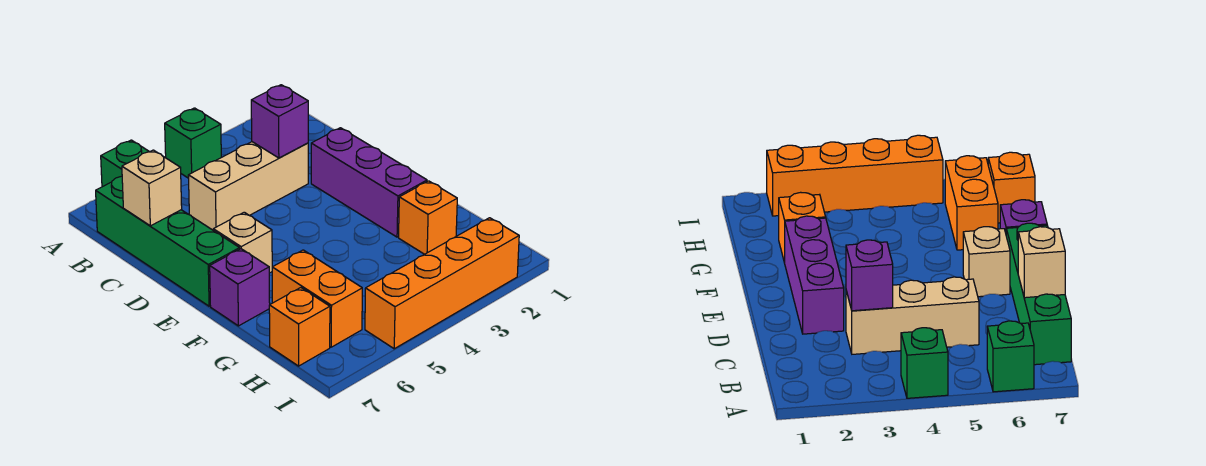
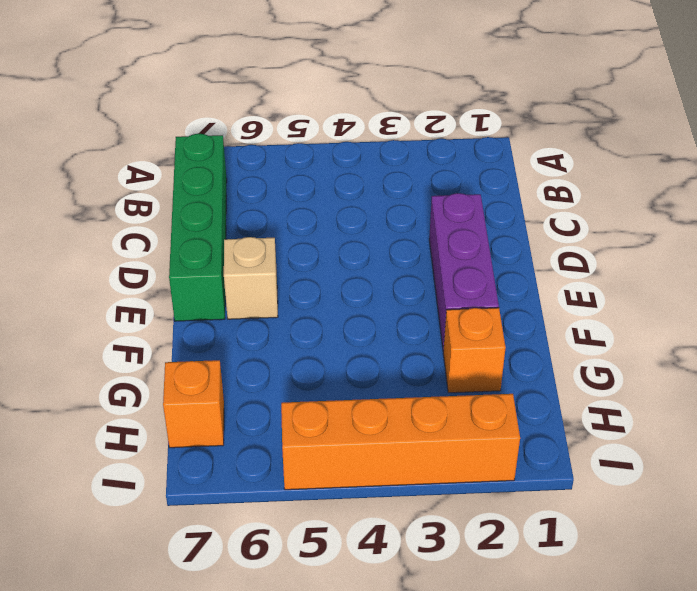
none -> green brick A4 level 1
none -> green brick A6 level 1
none -> tan brick C3:C5 level 1

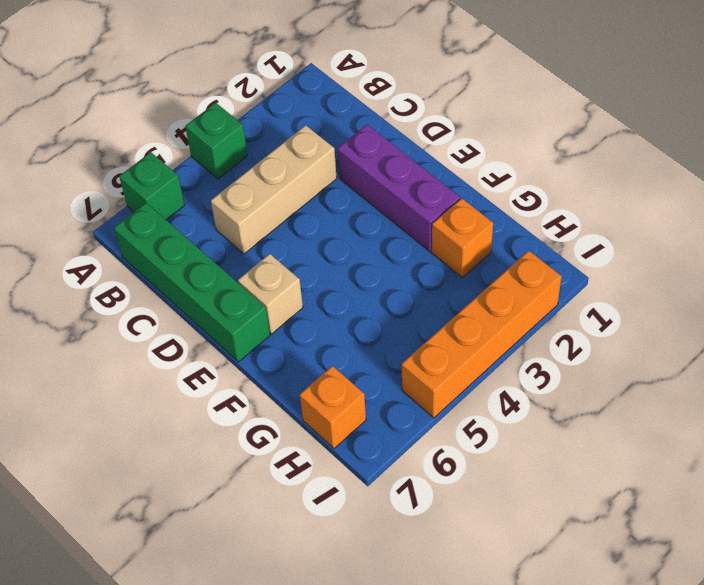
none -> purple brick F7 level 1
none -> orange brick G6:H6 level 1
none -> purple brick C3 level 2

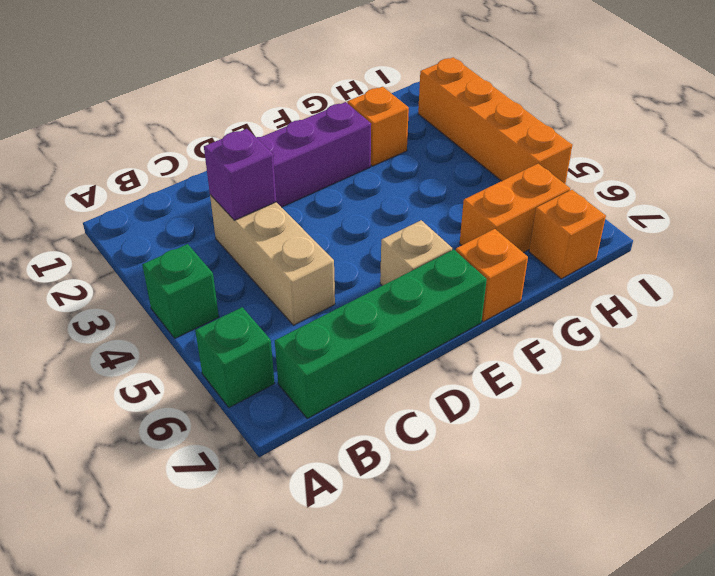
orange brick F7 level 1 -> purple brick F7 level 1
none -> tan brick C7 level 2

